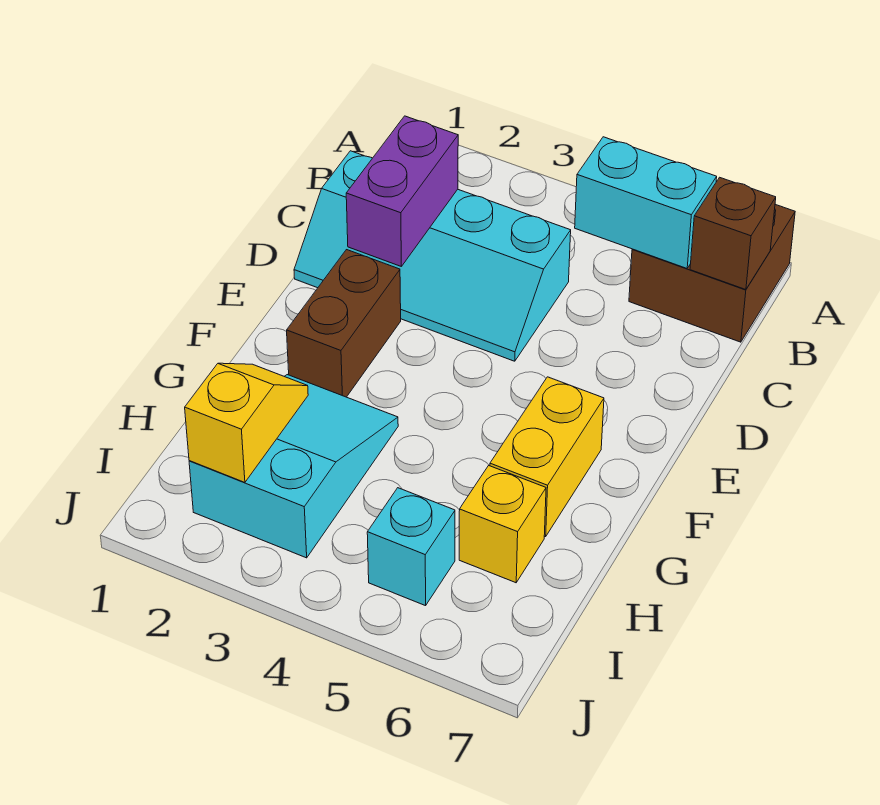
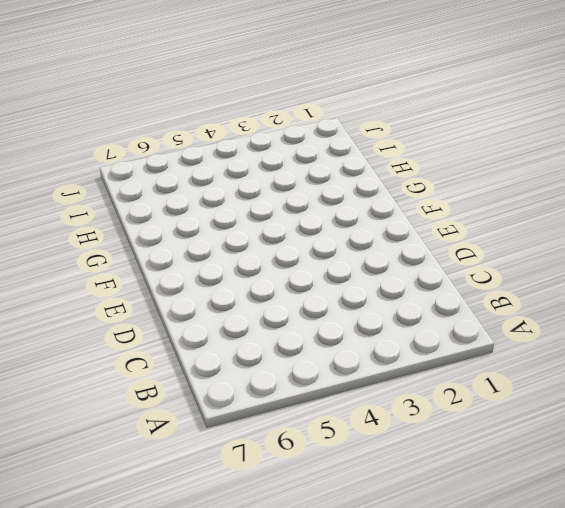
none -> brown brick A6:B7 level 1
none -> cyan slope C1:D4 level 1 top C

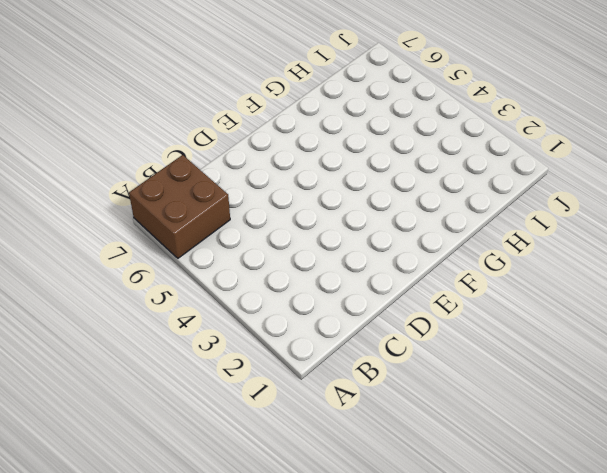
none -> cyan slope C1:D4 level 1 top C
none -> brown brick E2:F2 level 1

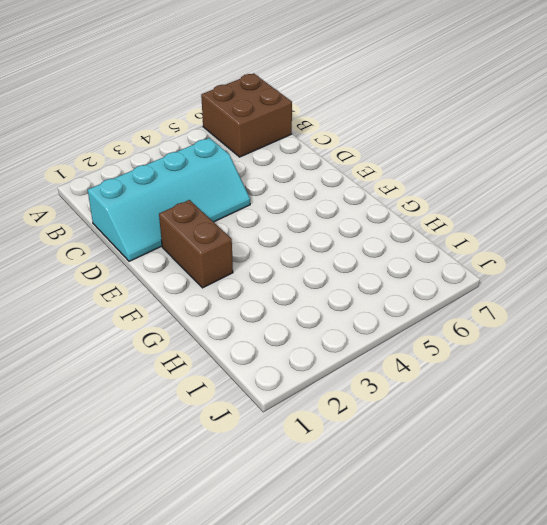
none -> yellow brick F6:G6 level 1
none -> cyan slope G2:I3 level 1 top I

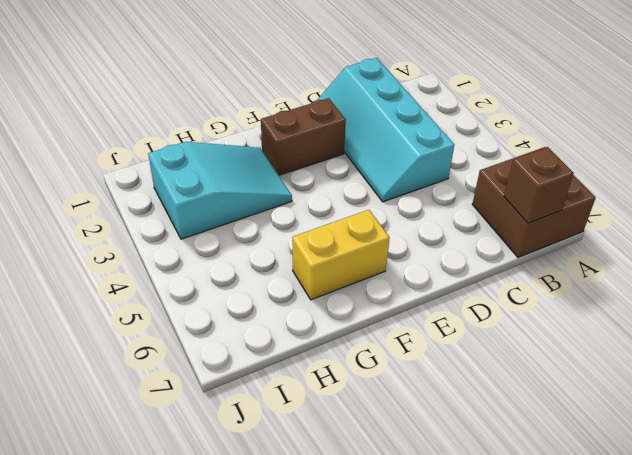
none -> yellow brick H6 level 1
none -> cyan brick I5 level 1

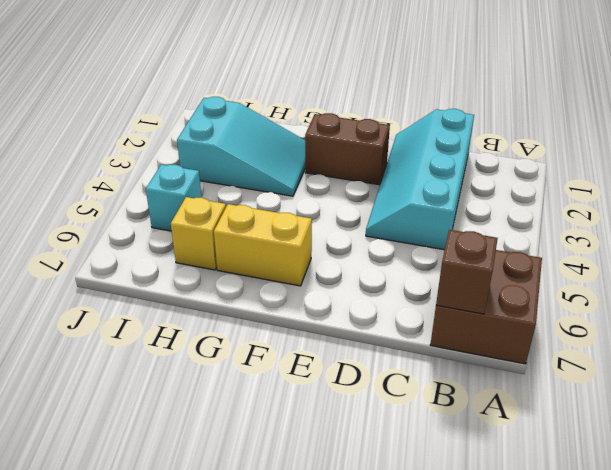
none -> cyan brick B5:B6 level 2
none -> purple brick C2:D2 level 2

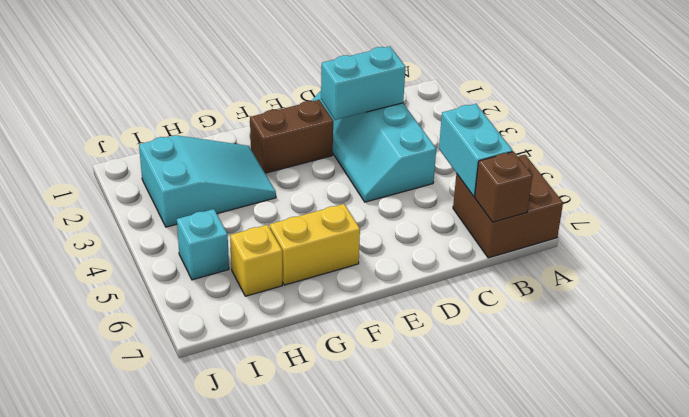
cyan brick C2:D2 level 2 -> purple brick C2:D2 level 2
none -> yellow slope H2:I2 level 2 top I

